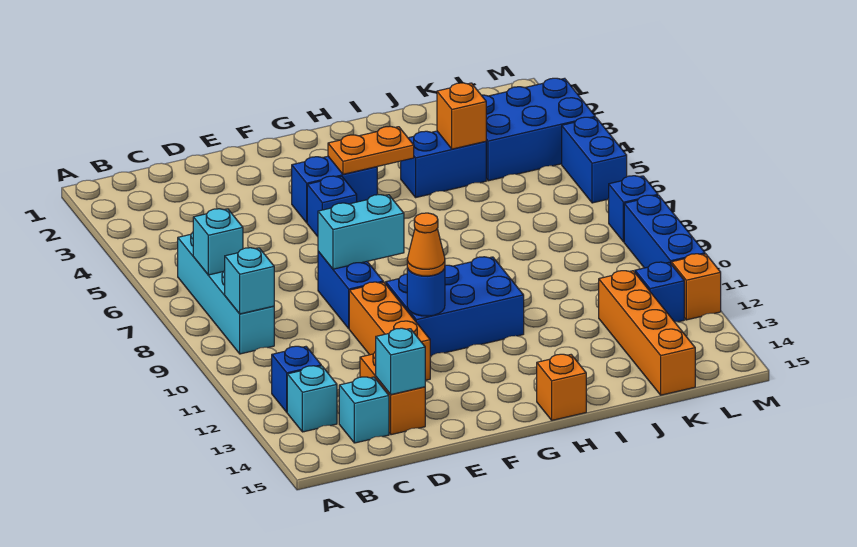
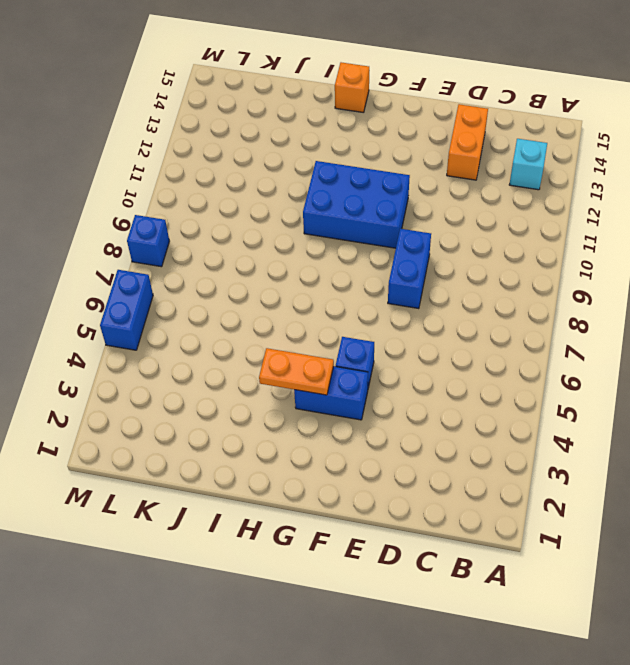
none -> cyan brick B6:B9 level 1
none -> blue brick B12 level 1
none -> cyan brick C14 level 1

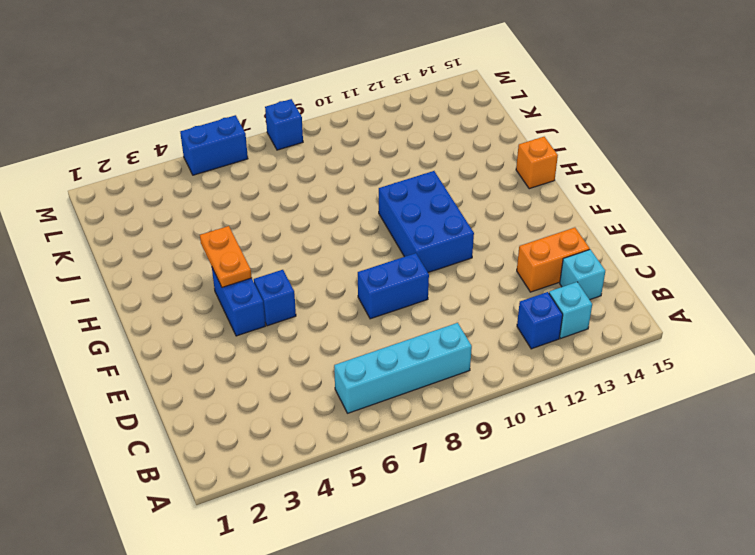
none -> orange brick E10:E12 level 1
none -> blue brick I4:J4 level 1
none -> blue brick K3:M4 level 1

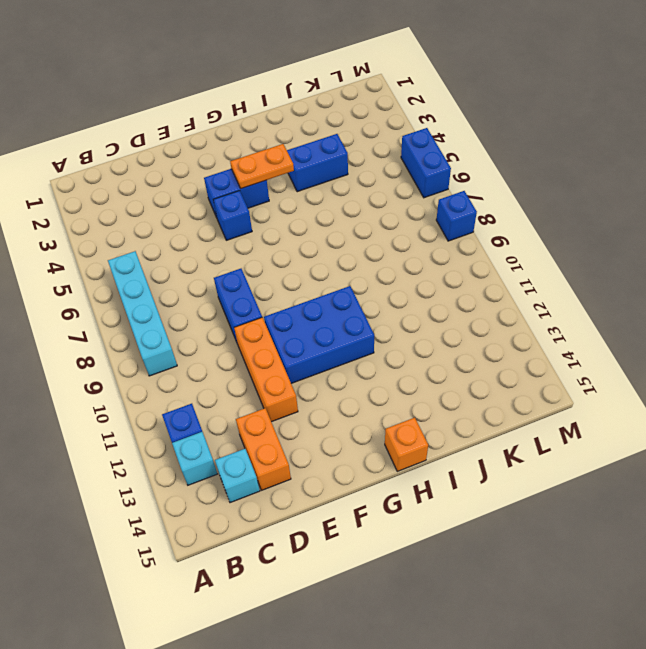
none -> blue brick K3:M4 level 1
none -> orange brick K12:K15 level 1
none -> blue brick L12 level 1

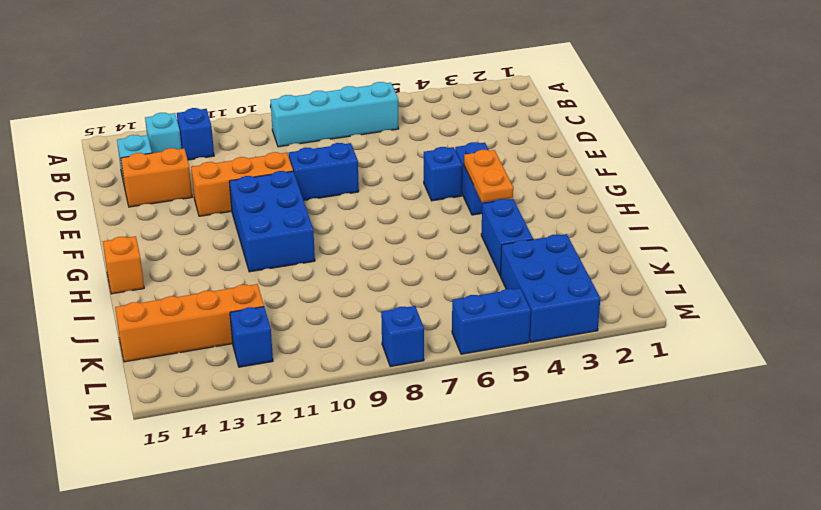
none -> blue brick M9:M11 level 1
none -> orange brick M12 level 1
none -> cyan brick B7 level 2

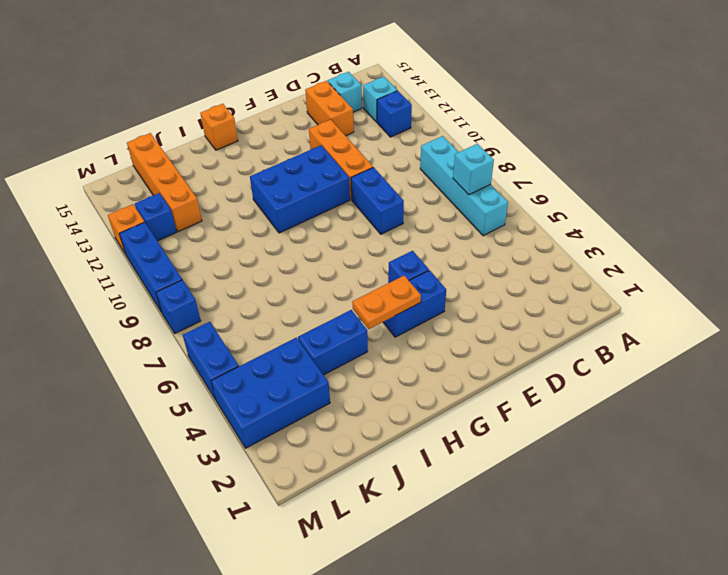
none -> cyan brick B9 level 2
none -> cyan brick D14 level 2
none -> cyan brick E8:F8 level 2

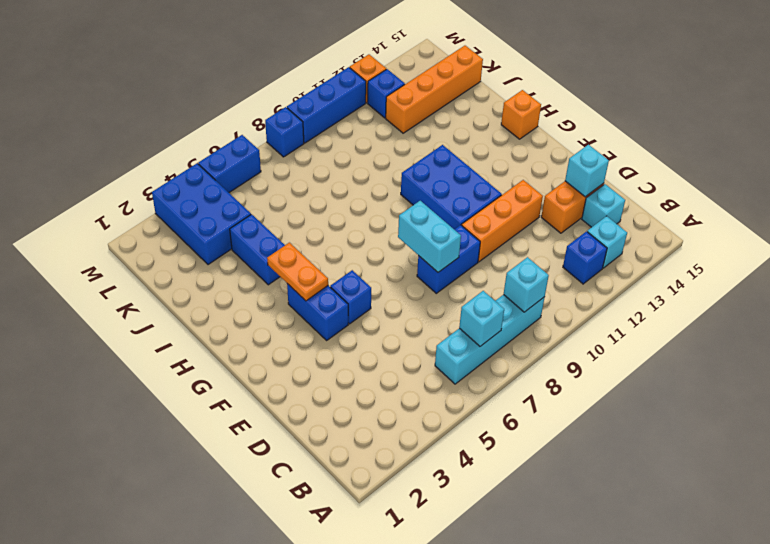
none -> blue round brick F11 level 2
none -> orange brick J4 level 2
none -> orange cone F11 level 3

